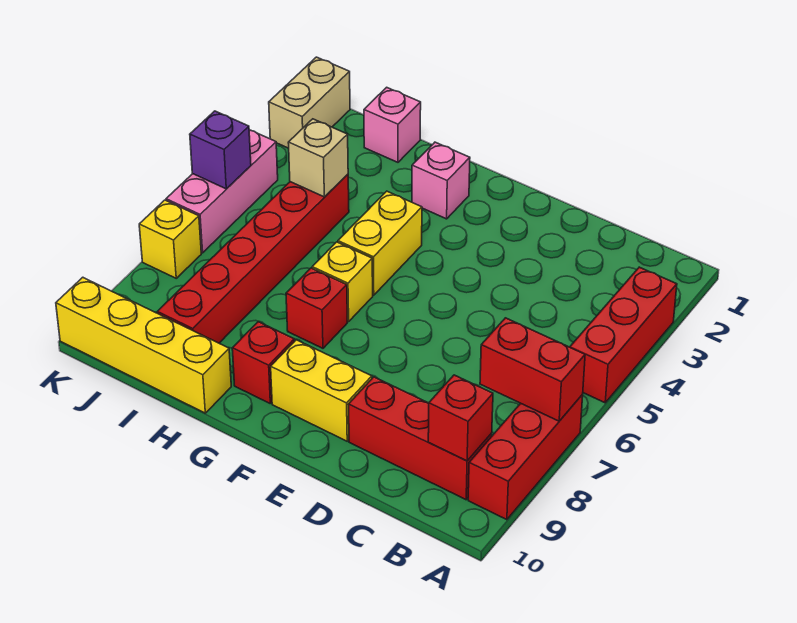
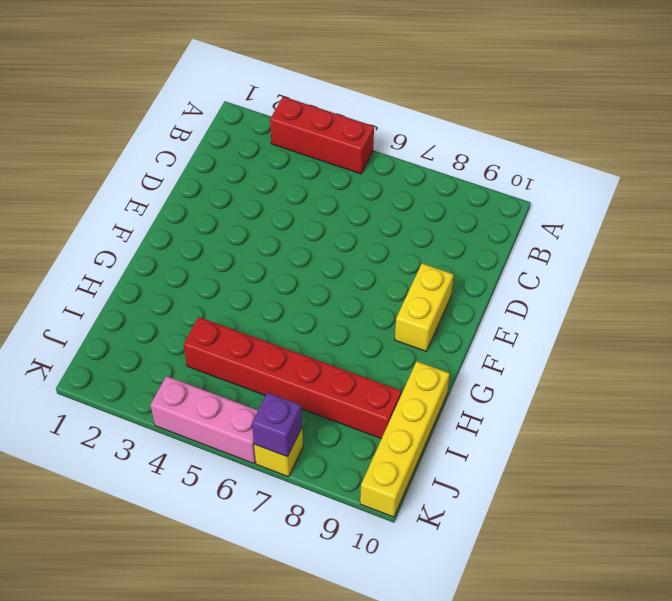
purple brick K7 level 2 -> purple brick K5 level 2
none -> red brick A7:A9 level 1
none -> red brick B9:D9 level 1
none -> pink brick G2 level 1

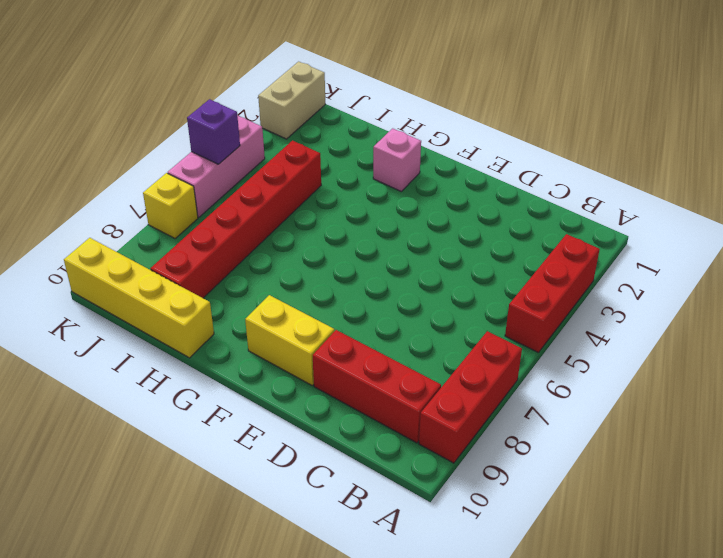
none -> yellow brick G4:G5 level 1
none -> yellow brick G6 level 1
none -> red brick G7 level 1

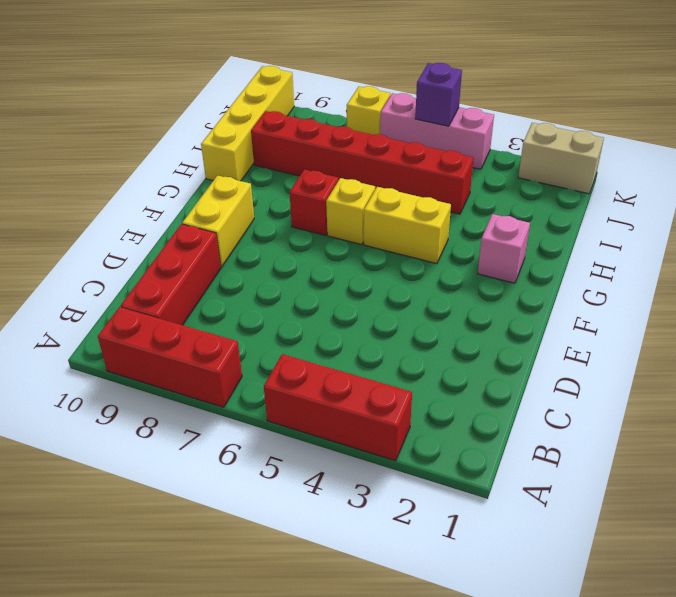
none -> red brick G9 level 1
none -> pink brick I1 level 1
none -> red brick A7:B7 level 2

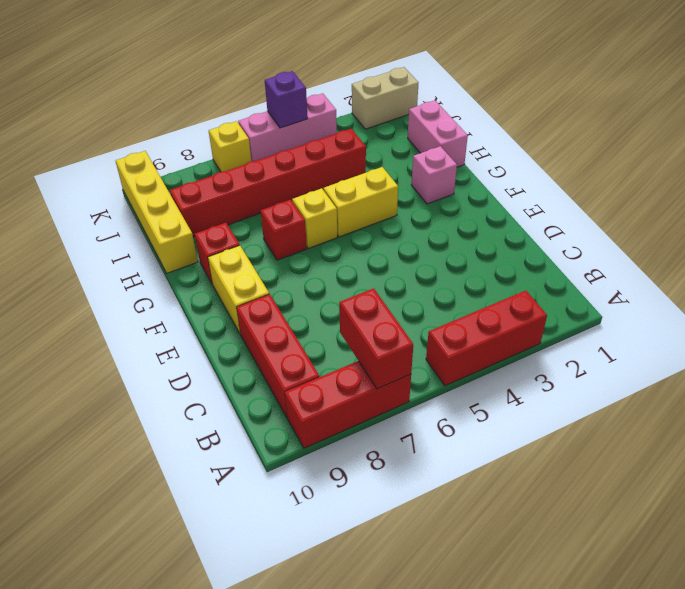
pink brick H1:I1 level 1 -> pink brick I1 level 1
none -> red brick B9 level 2
none -> tan brick I4 level 2

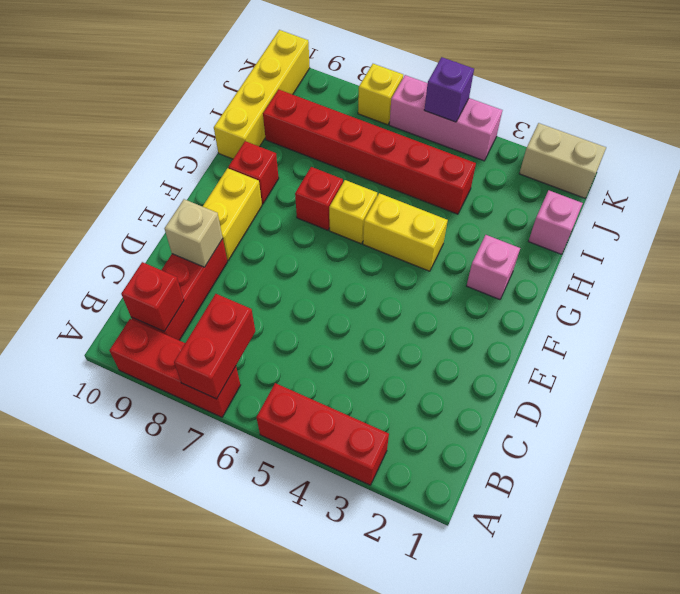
tan brick D9 level 2 -> tan brick I4 level 2

